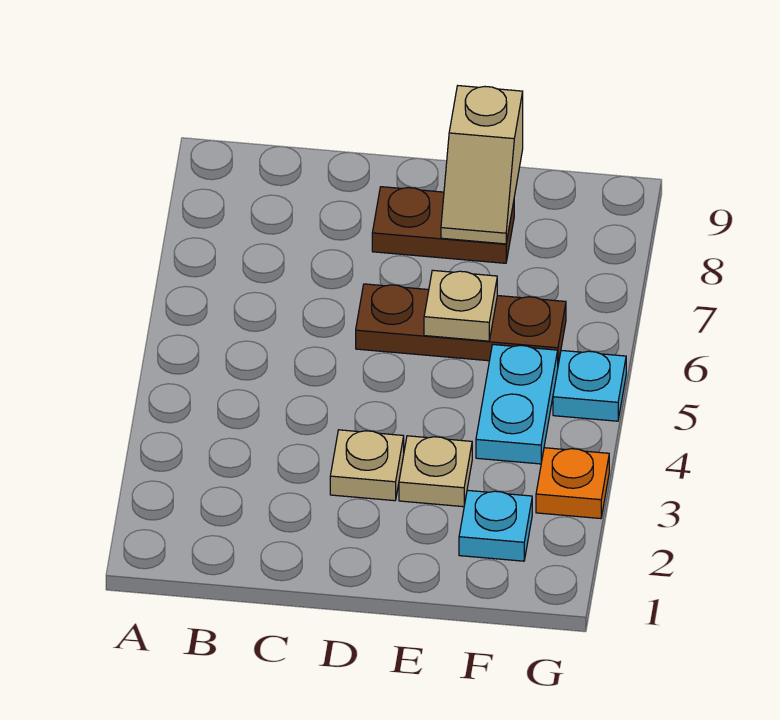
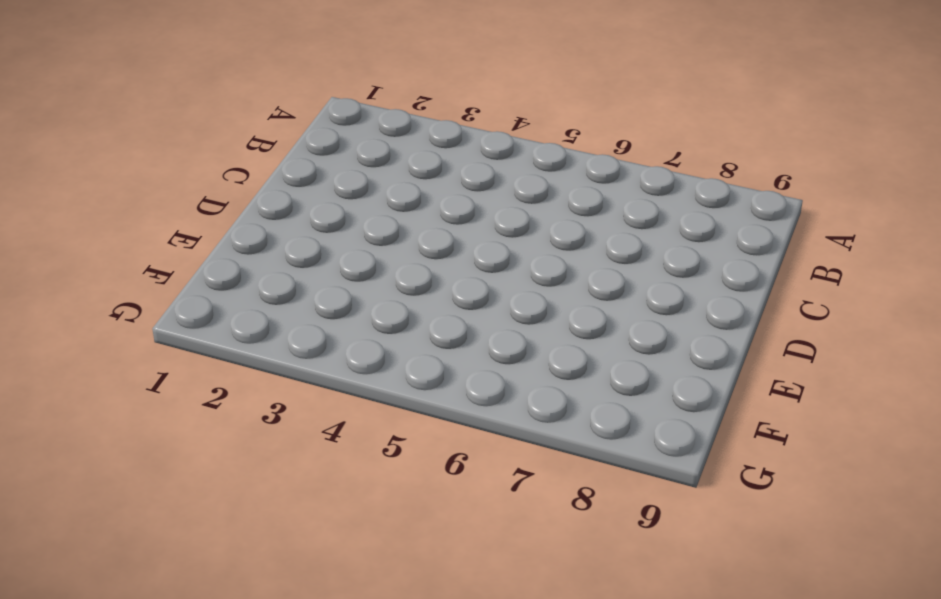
none -> tan plate D3 level 1
none -> brown plate D6:F6 level 1

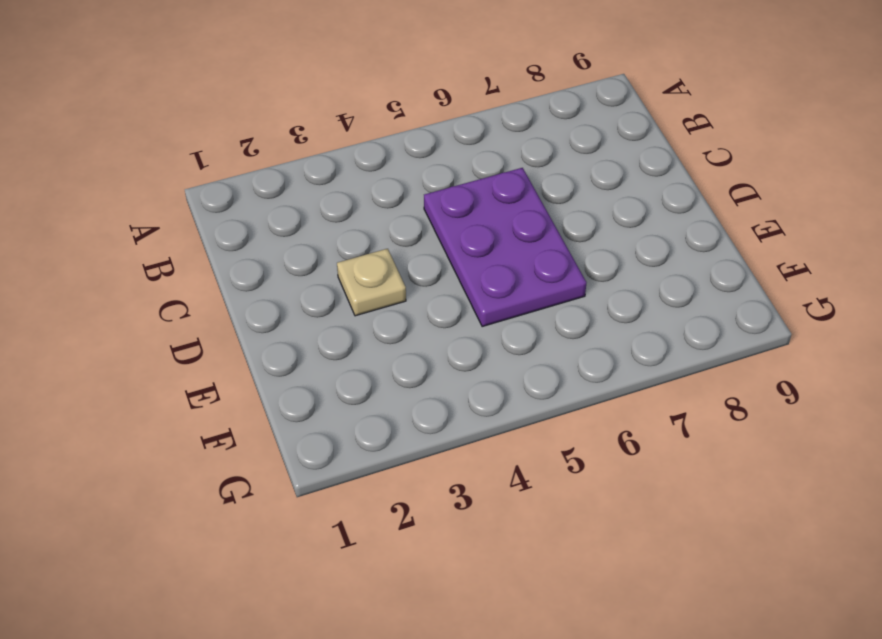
purple plate C5:E6 level 1 -> brown plate D6:F6 level 1
none -> brown plate D8:E8 level 1
none -> tan plate E3 level 1

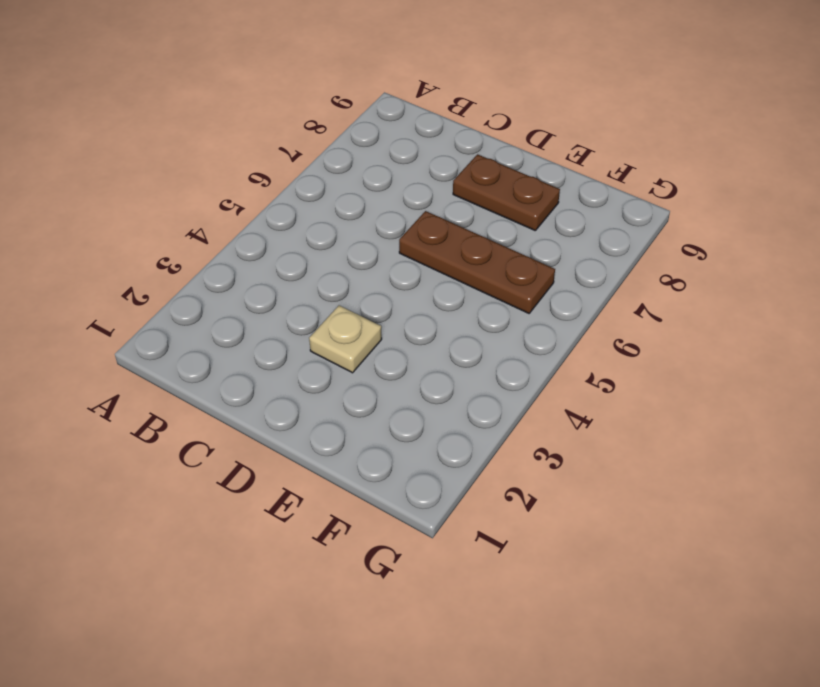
none -> tan plate E3 level 1
none -> cyan plate F2 level 1

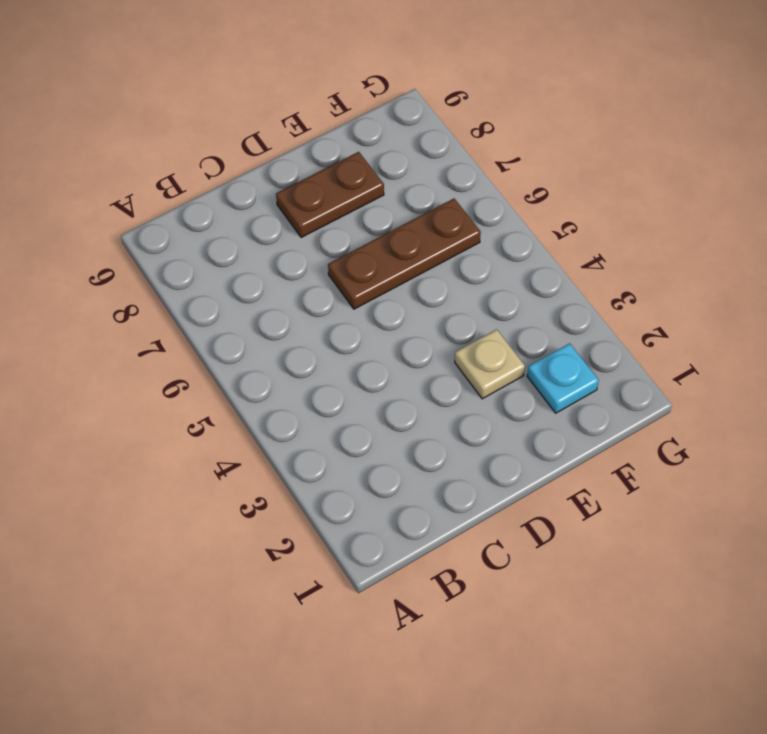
none -> tan plate D3 level 1
none -> cyan plate F4:F5 level 1

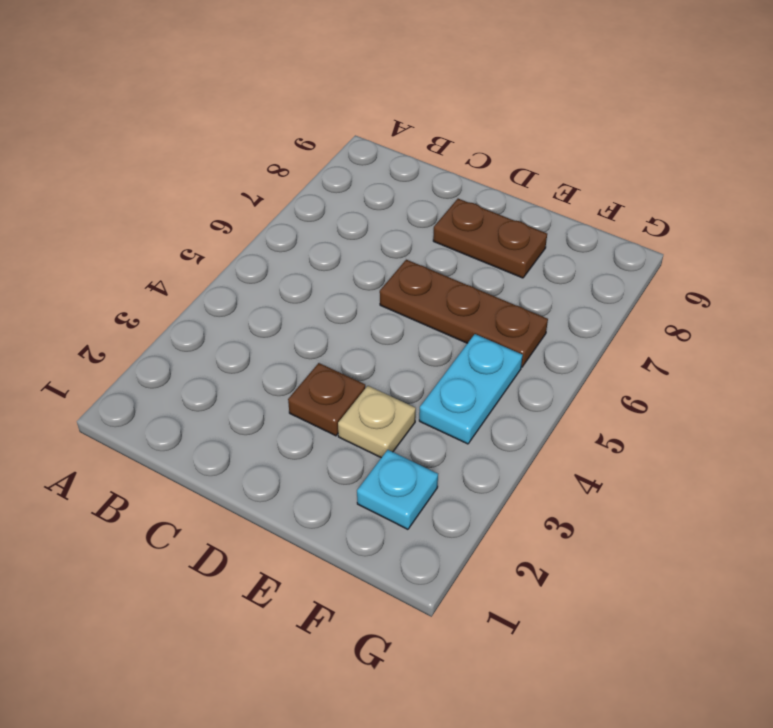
brown plate D3 level 1 -> tan plate D3 level 1
none -> orange plate G3 level 1
none -> cyan plate G5 level 1

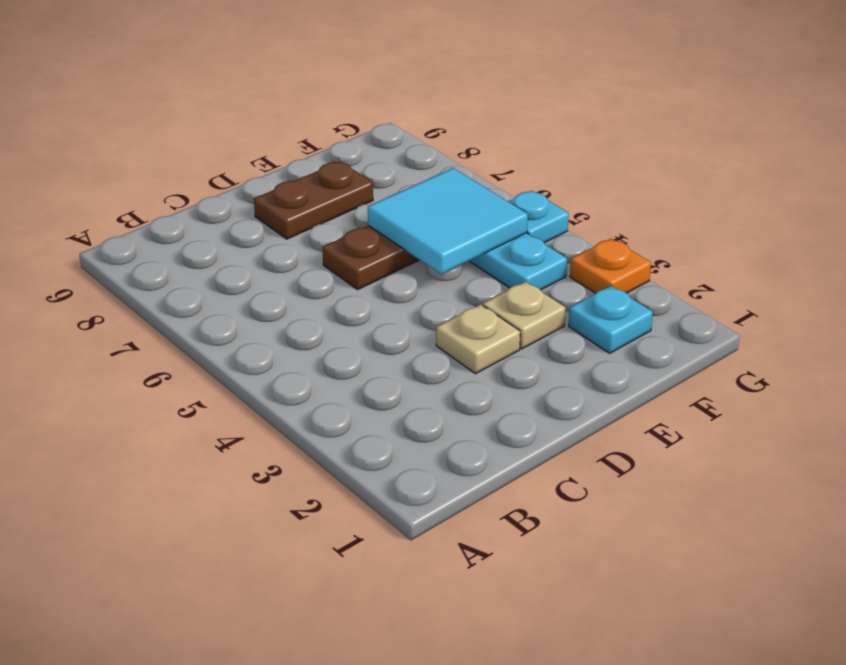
cyan tile E5:F6 level 2 -> tan plate E6 level 2
none -> tan slope E8:E9 level 2 top 9

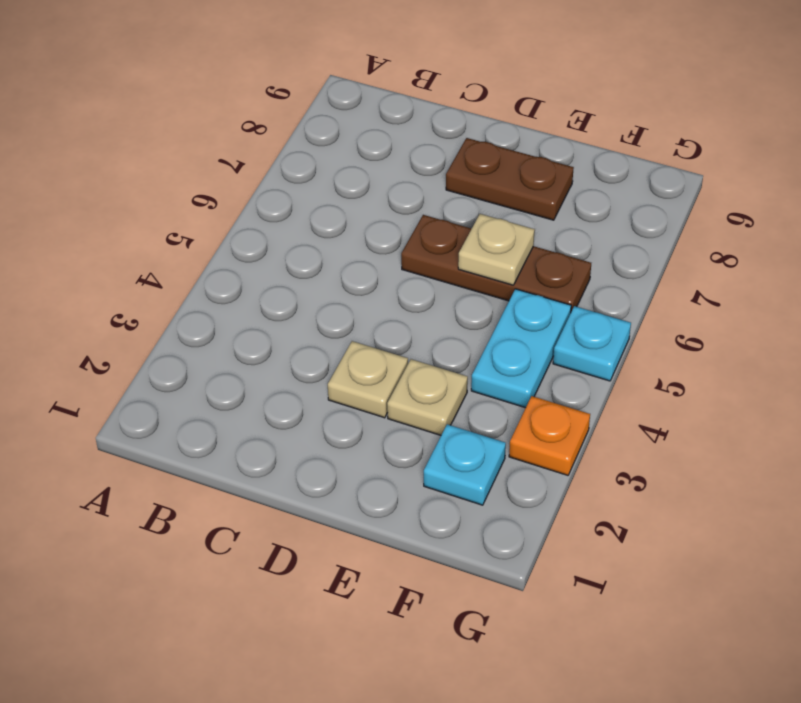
none -> tan slope E8:E9 level 2 top 9

